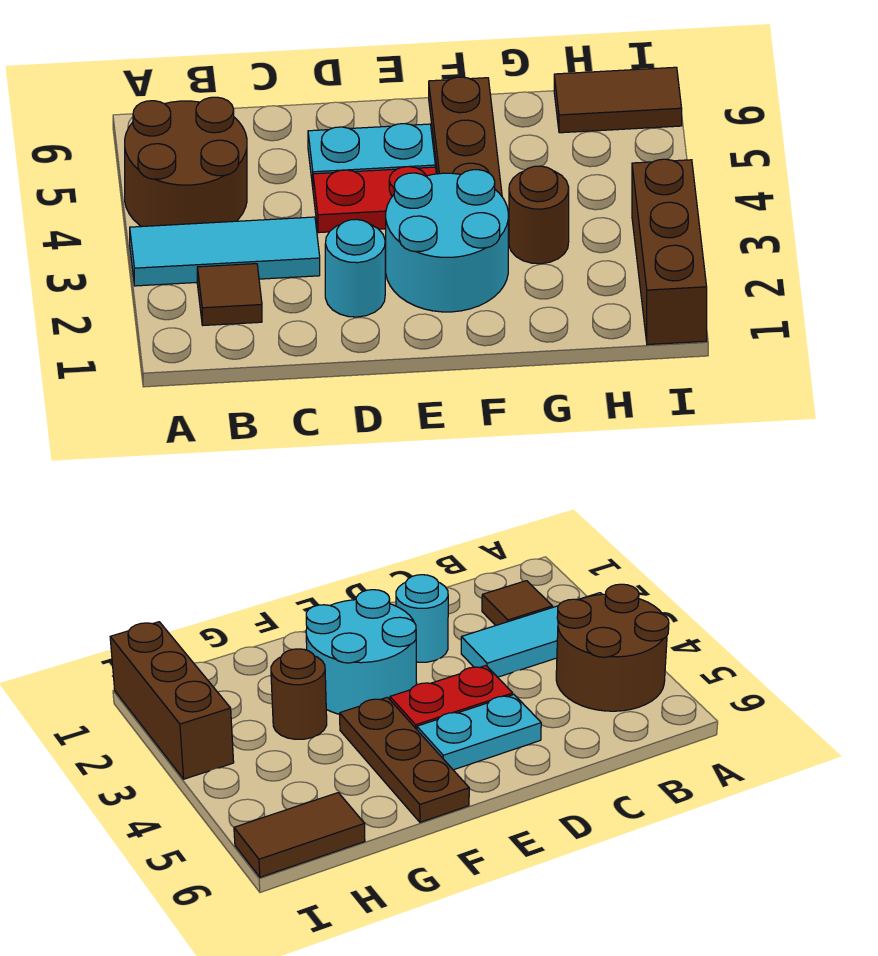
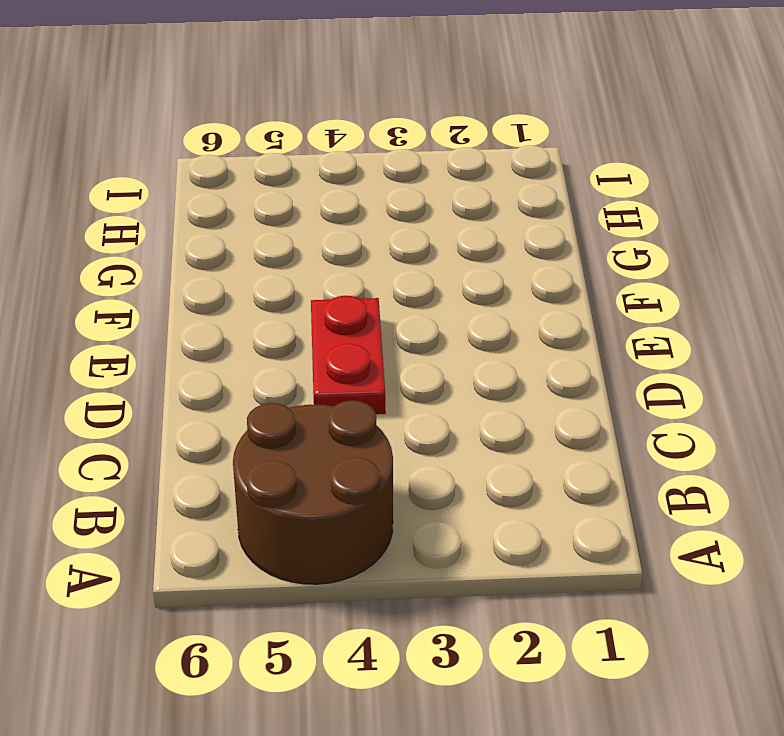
none -> cyan tile A3:C3 level 1
none -> brown tile B2 level 1

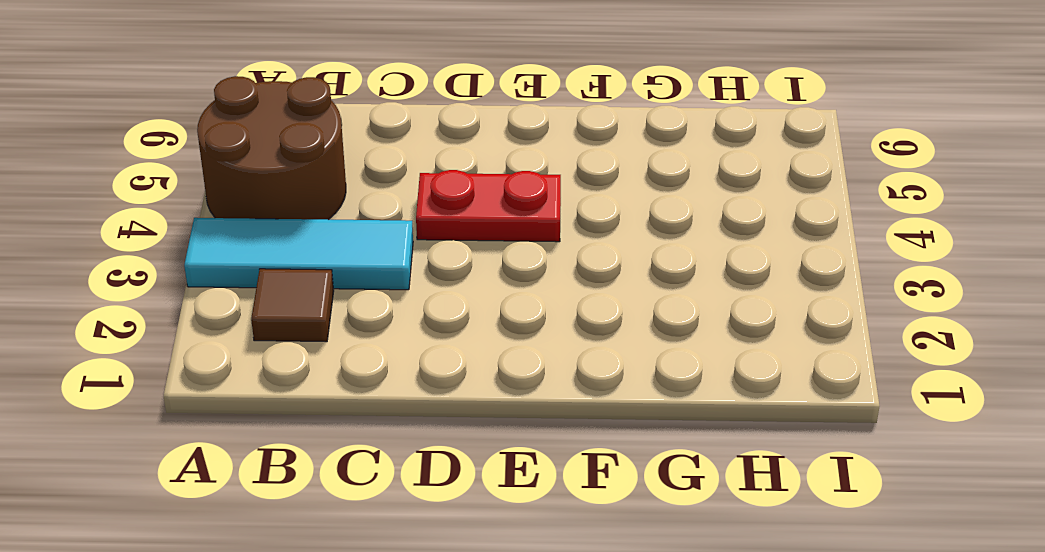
none -> cyan round brick D2 level 1
none -> cyan plate D5:E5 level 1

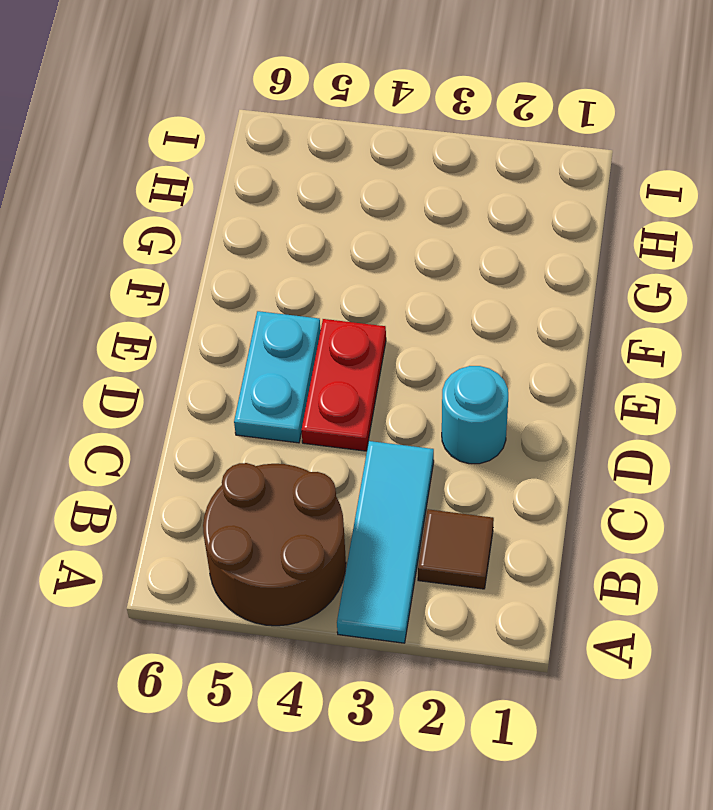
none -> cyan round brick E2:F3 level 1
none -> brown plate F4:F6 level 1

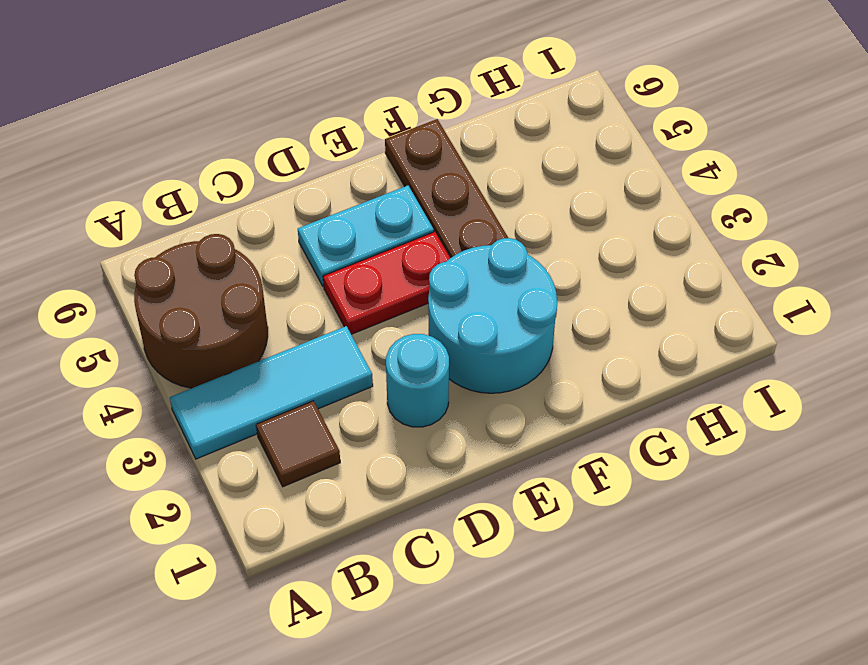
none -> brown round brick G3 level 1
none -> brown tile H6:I6 level 1

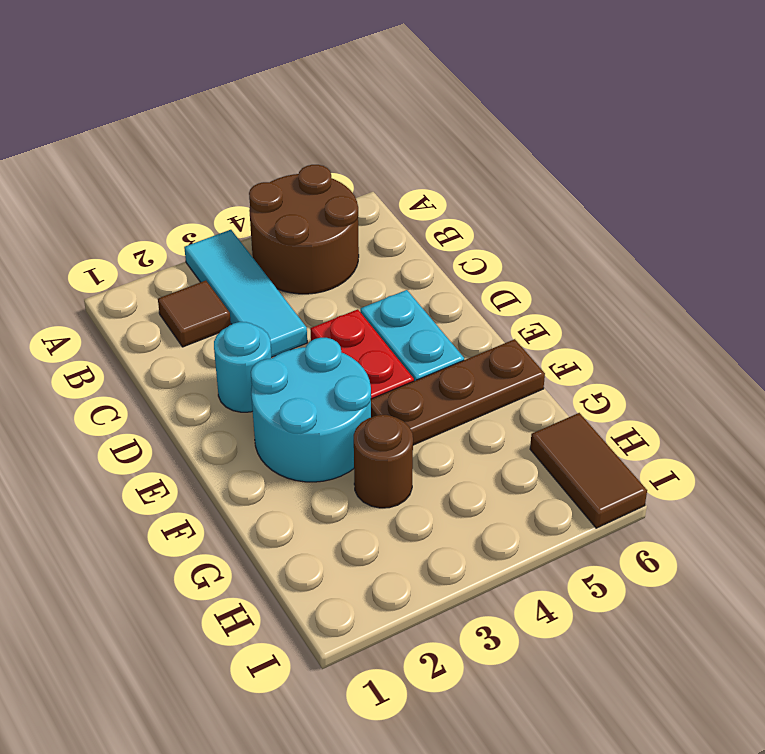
none -> brown brick I1:I3 level 1

